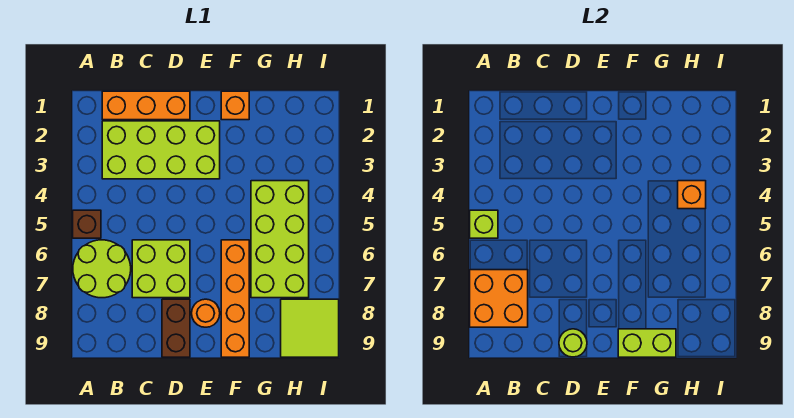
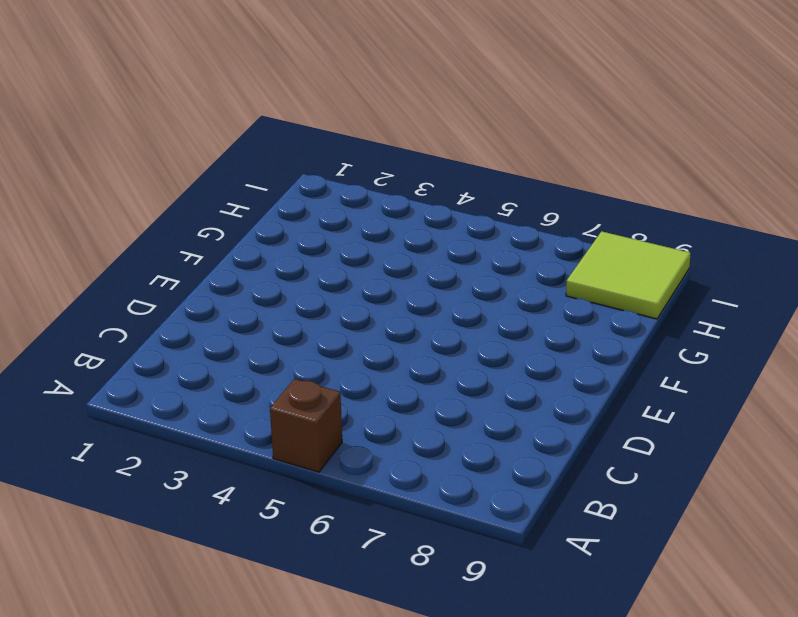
none -> lime round brick A6:B7 level 1
none -> orange brick B1:D1 level 1
none -> lime brick B2:E3 level 1

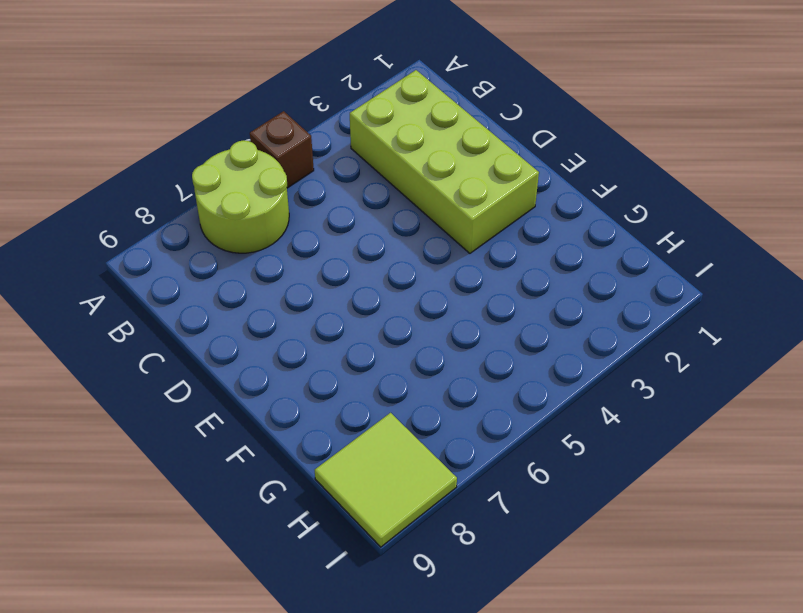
none -> orange brick B1:D1 level 1
none -> lime brick C6:D7 level 1
none -> brown brick D8:D9 level 1

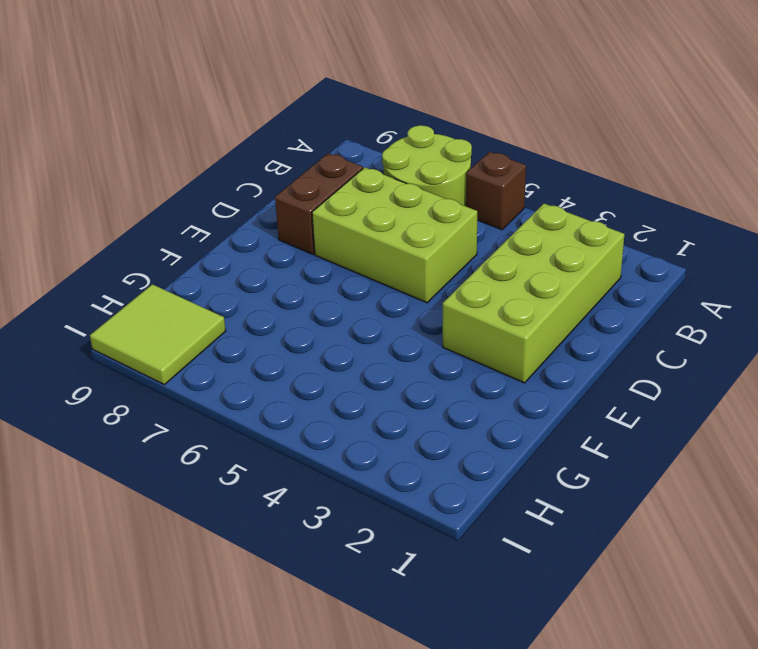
lime brick C5:D7 level 1 -> lime brick C6:D7 level 1
brown brick C8:D8 level 1 -> brown brick D8:D9 level 1
none -> orange brick B1:D1 level 1
none -> orange round brick E8 level 1
none -> orange brick F1 level 1

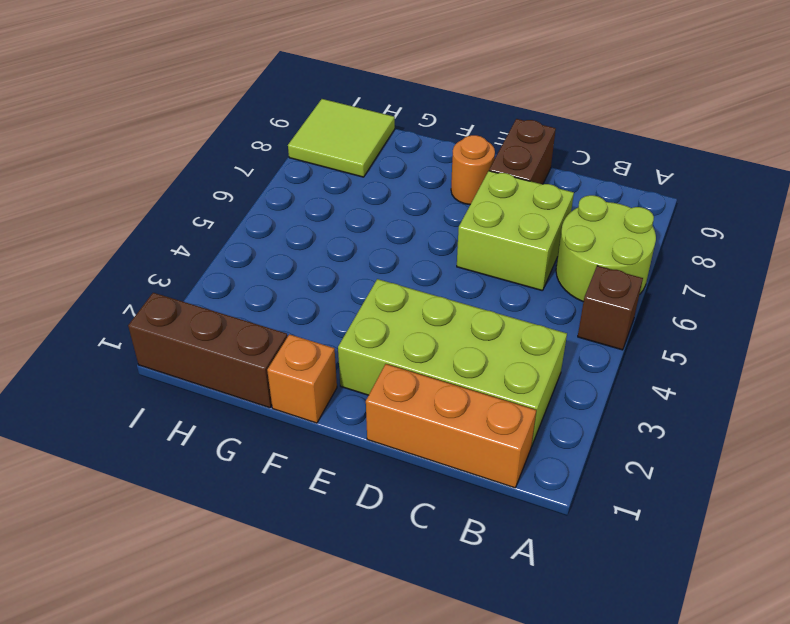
brown brick G1:I1 level 1 -> none
none -> orange brick F6:F9 level 1
none -> lime brick G4:H7 level 1
none -> lime brick A5 level 2

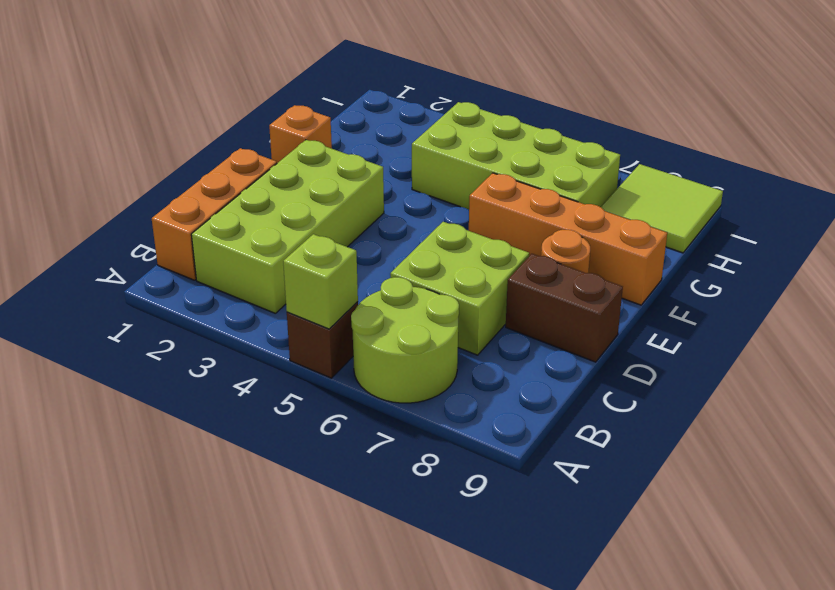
none -> orange brick A7:B8 level 2
none -> lime round brick D9 level 2
none -> lime brick F9:G9 level 2

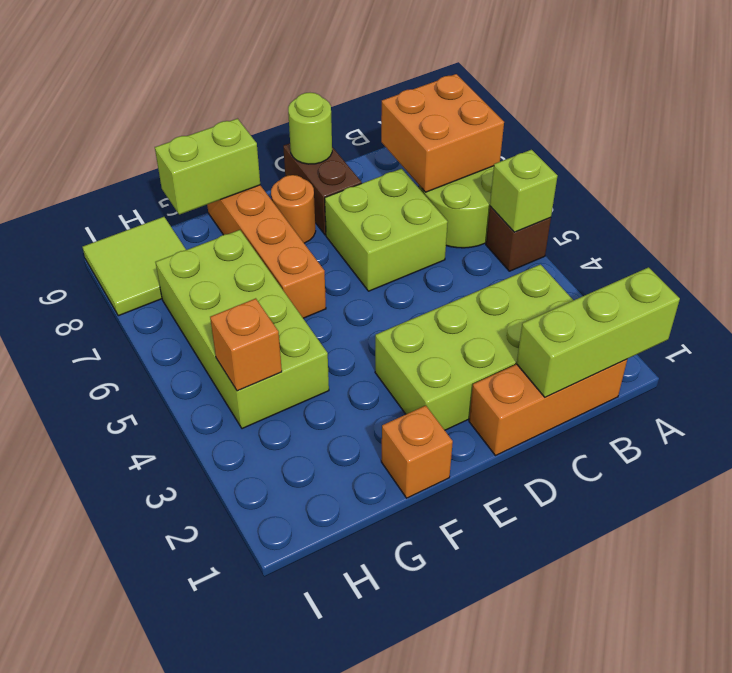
lime brick A1:C1 level 2 -> none

